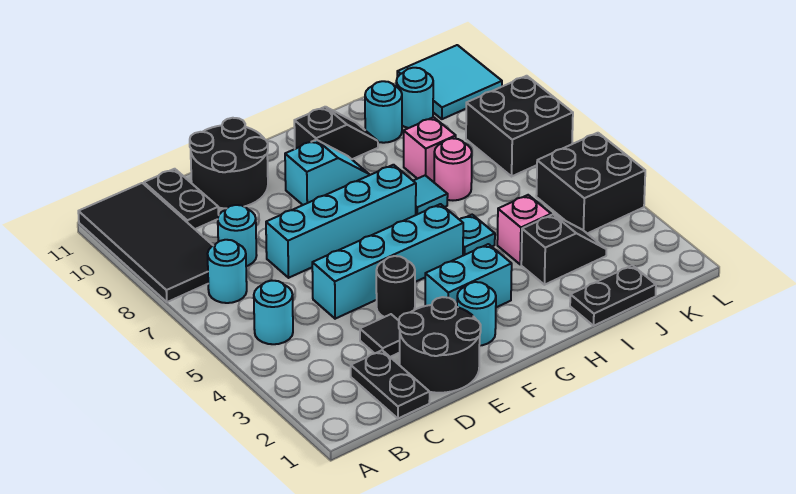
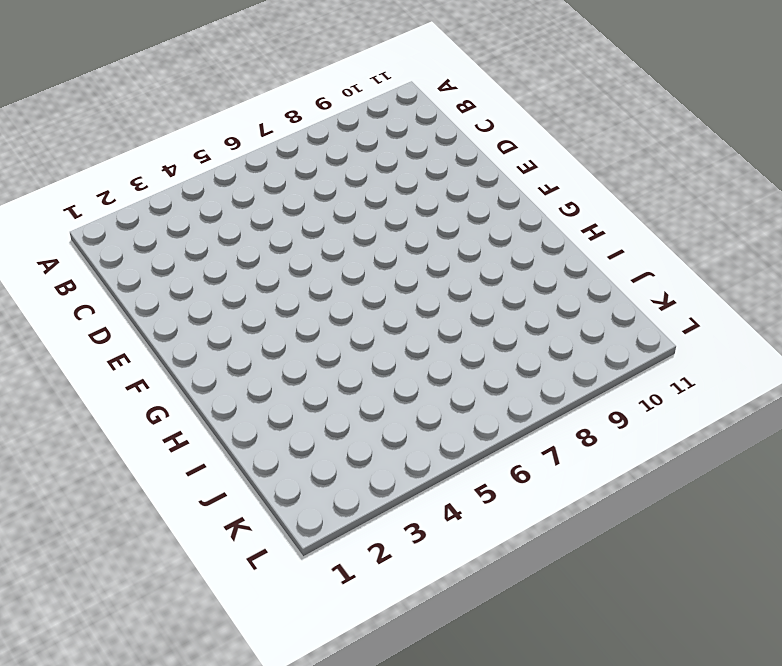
none -> black tile A8:B11 level 1
none -> cyan round brick B5 level 1
none -> cyan round brick B7 level 1

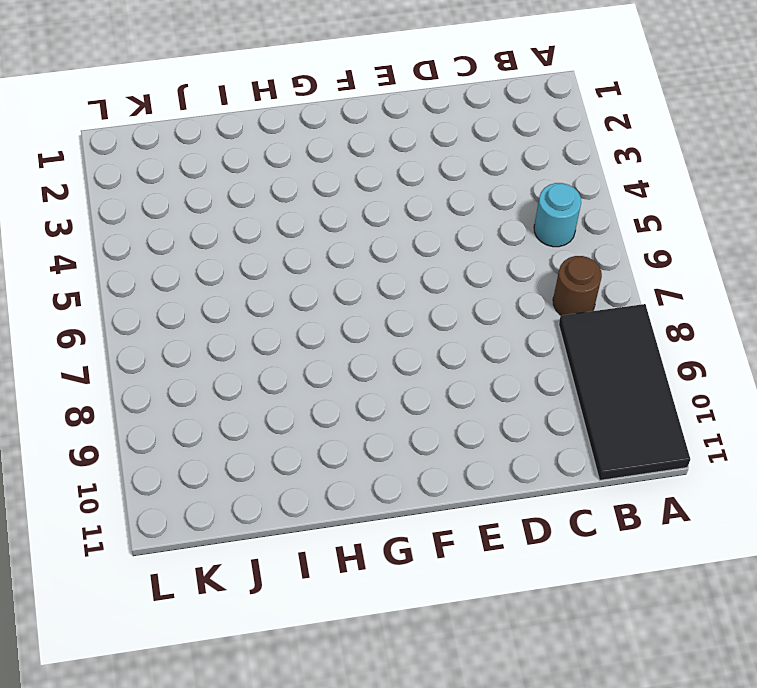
brown round brick B7 level 1 -> cyan round brick B7 level 1
none -> black plate C1:C2 level 1
none -> cyan round brick C8 level 1
none -> black plate C10:C11 level 1

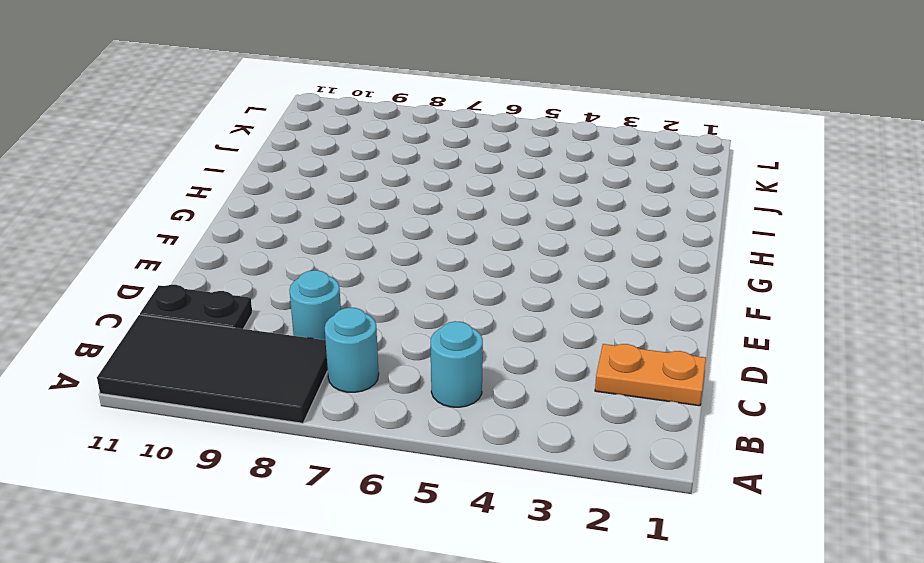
orange plate C1:C2 level 1 -> black plate C1:C2 level 1
none -> black round brick D1:E2 level 1
none -> black tile D3 level 1
none -> cyan brick D5:G5 level 1

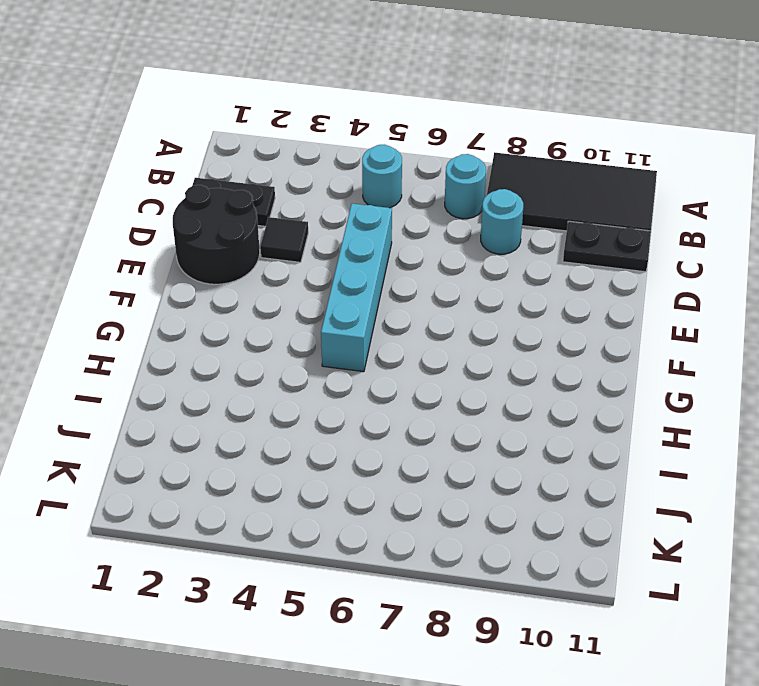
none -> cyan brick D7:G7 level 1
none -> black round brick D10:E11 level 1
none -> black round brick E4 level 1

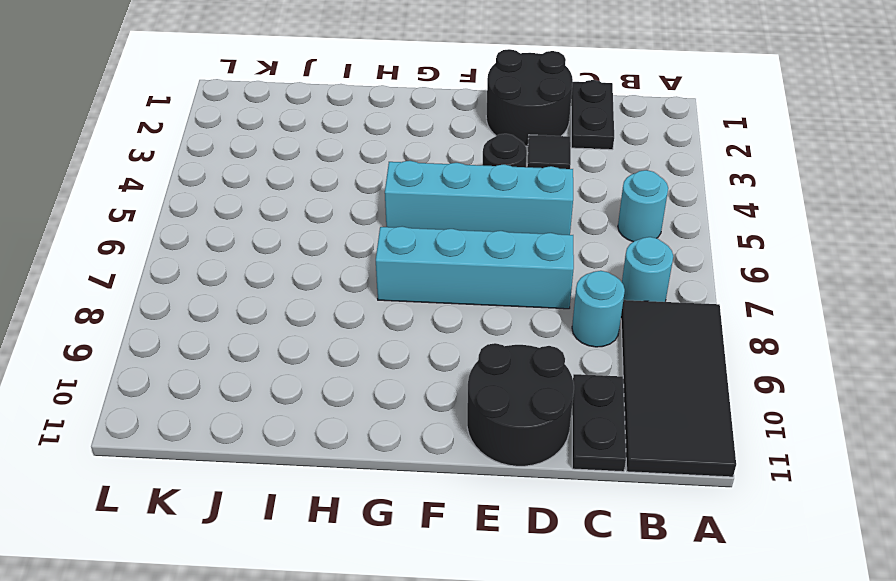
none -> cyan round brick F2 level 1
none -> cyan brick F3:G3 level 1
none -> cyan slope F9:G9 level 1 top F

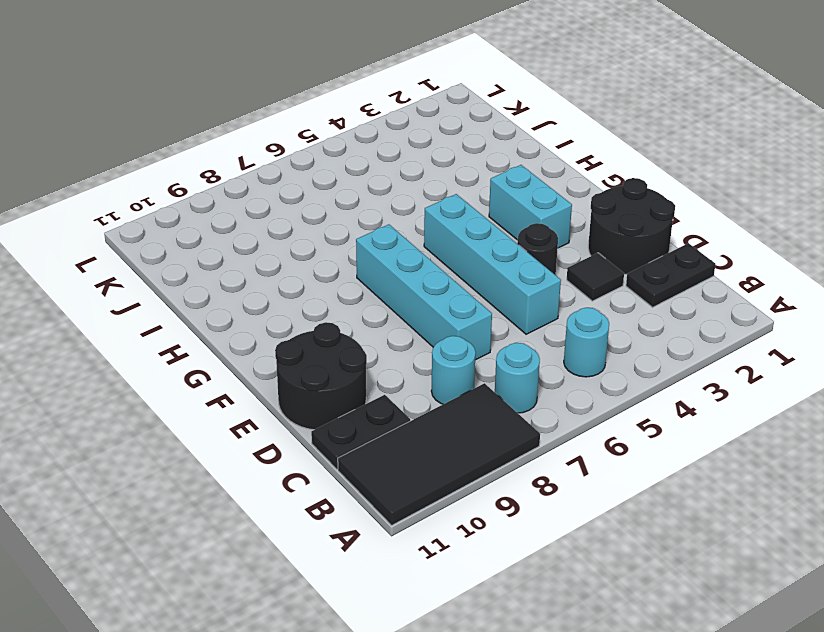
none -> cyan round brick F2 level 1
none -> cyan slope F9:G9 level 1 top F
none -> black slope G10:H10 level 1 top G

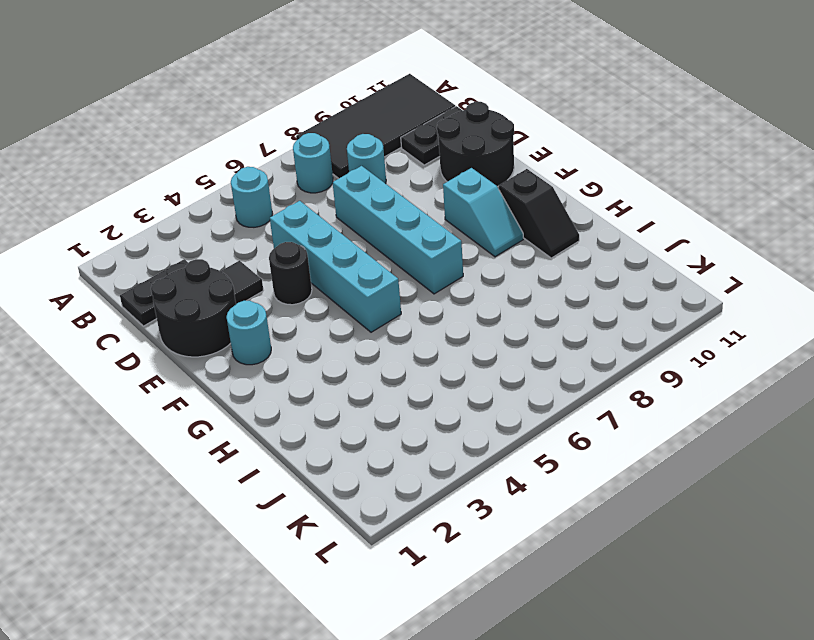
none -> cyan brick F3:G3 level 1
none -> cyan plate H5 level 1
none -> cyan tile H7 level 1

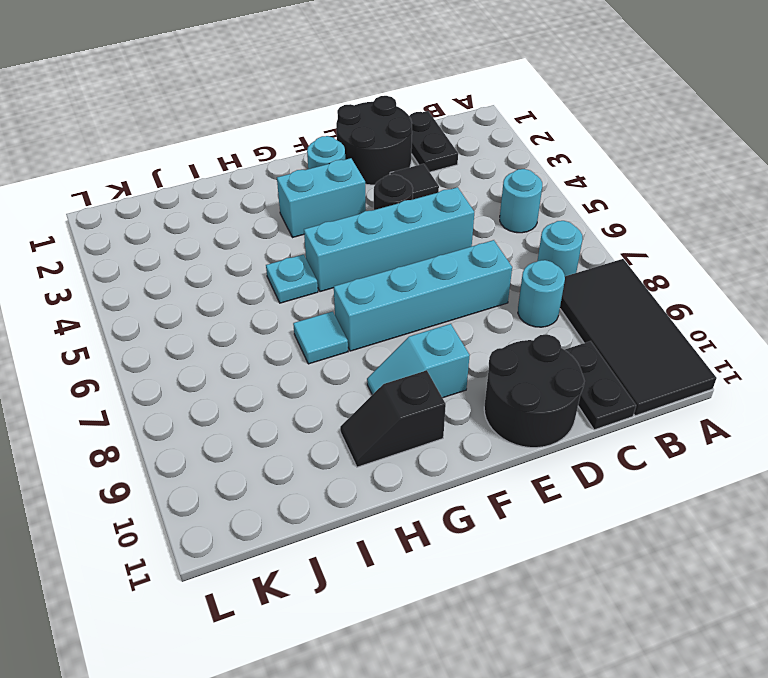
none -> black plate I1:J1 level 1
none -> black slope I3:J3 level 1 top I
none -> pink brick I4 level 1

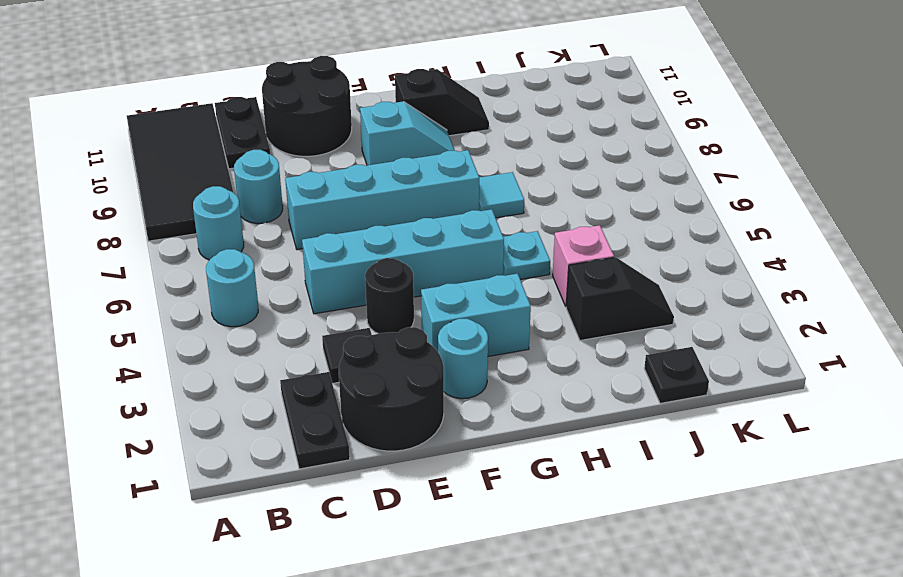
black plate J1 level 1 -> black plate I1:J1 level 1
none -> pink round brick I7 level 1
none -> pink brick I8 level 1
none -> cyan round brick I10 level 1

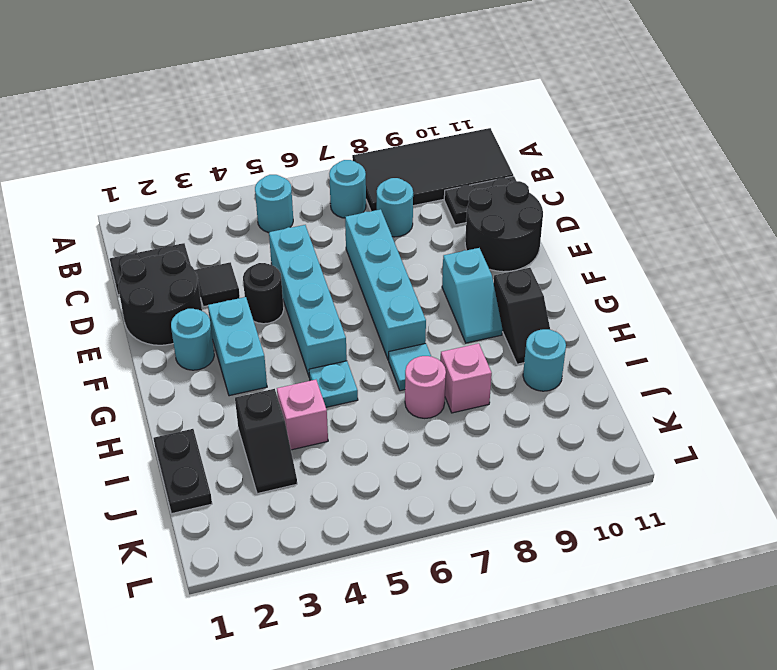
none -> cyan round brick J10 level 1
none -> black brick K4:L5 level 1
none -> black brick K7:L8 level 1

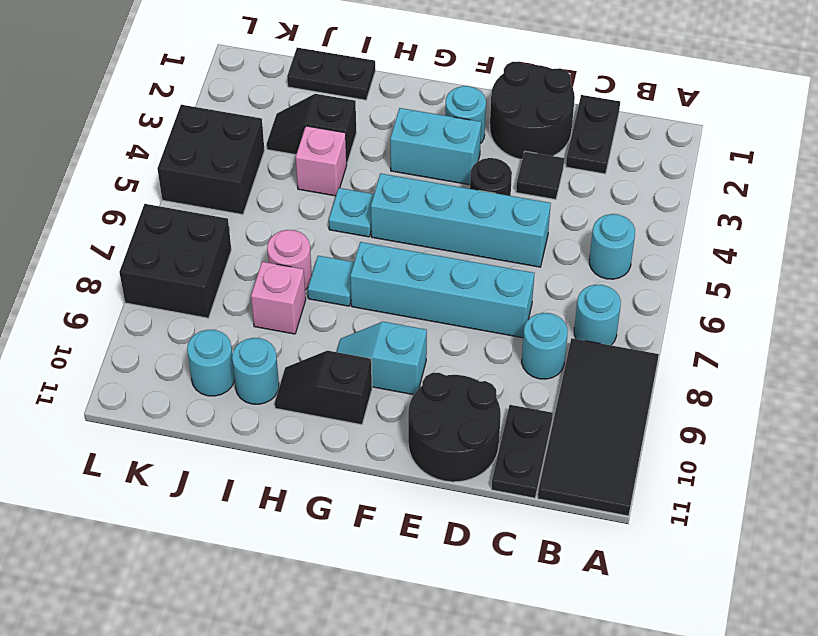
none -> cyan tile K10:L11 level 1

